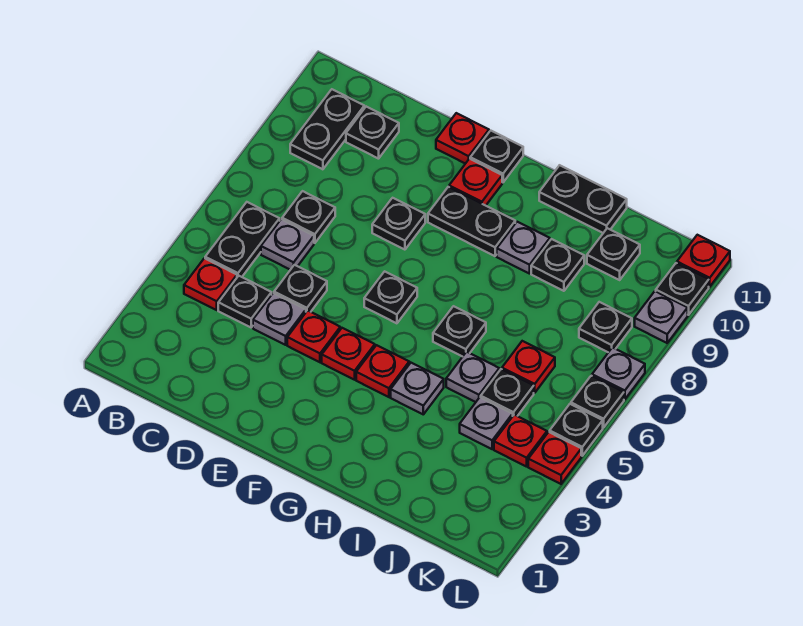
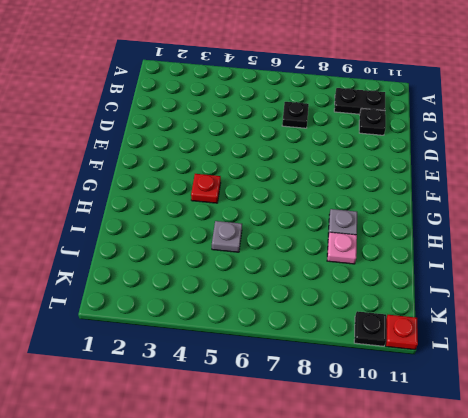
pink plate I9 level 1 -> black plate I9 level 1
none -> red plate B4 level 1
none -> black plate B5:B6 level 1
none -> black plate C4 level 1
none -> grey plate C6 level 1

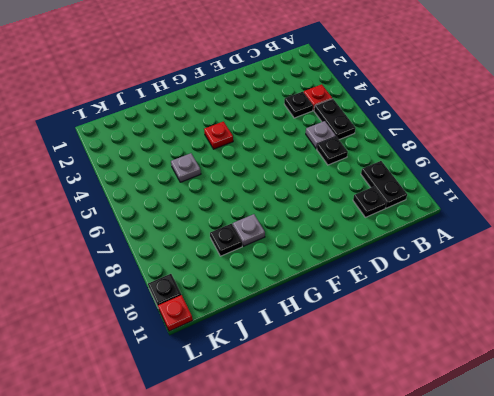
none -> grey plate D4 level 1
none -> black plate D5 level 1
none -> red plate E4 level 1
none -> black plate E8 level 1

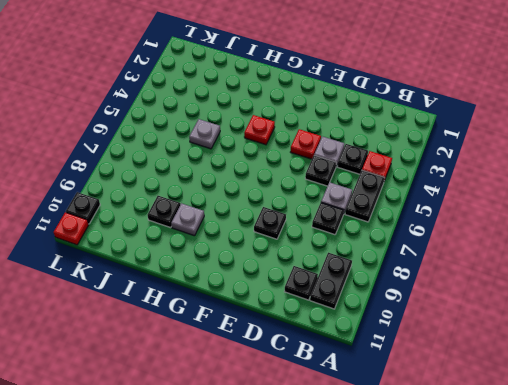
none -> red plate E11 level 1
none -> red plate F4 level 1
none -> black plate F6 level 1
none -> black plate F9:G9 level 1

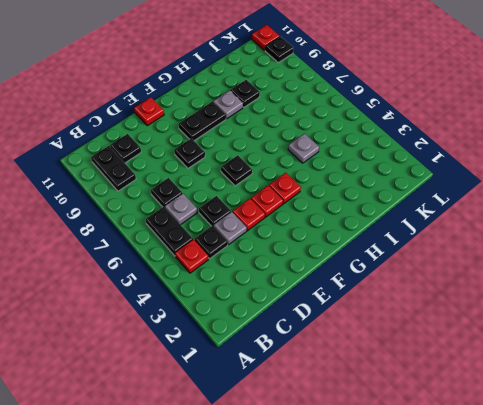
none -> red plate F10 level 1
none -> black plate F11 level 1
none -> grey plate H4 level 1
none -> black plate H6 level 1

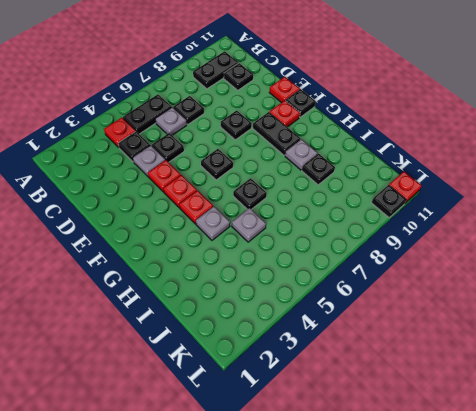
none -> black plate H11:I11 level 1
none -> grey plate J4 level 1
none -> black plate J5 level 1
none -> red plate J6 level 1

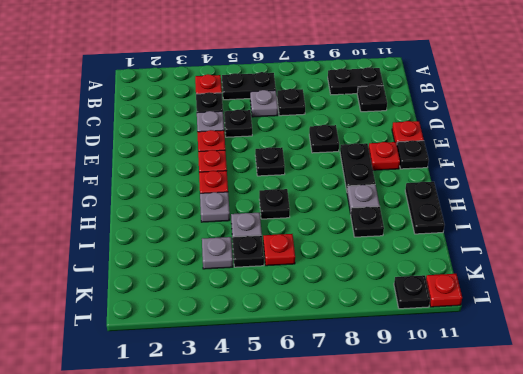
none -> black plate J10 level 1
none -> red plate K4 level 1
none -> black plate K8 level 1
none -> red plate L4 level 1

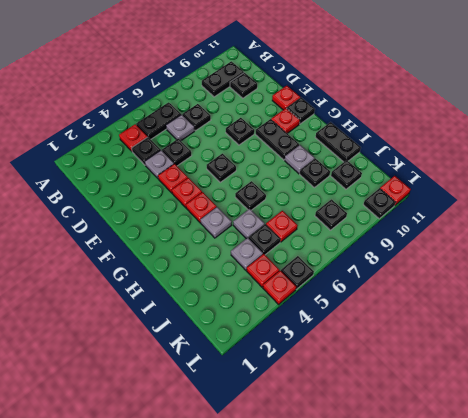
none -> black plate L6 level 1
none -> grey plate L7 level 1
none -> grey plate L9 level 1

